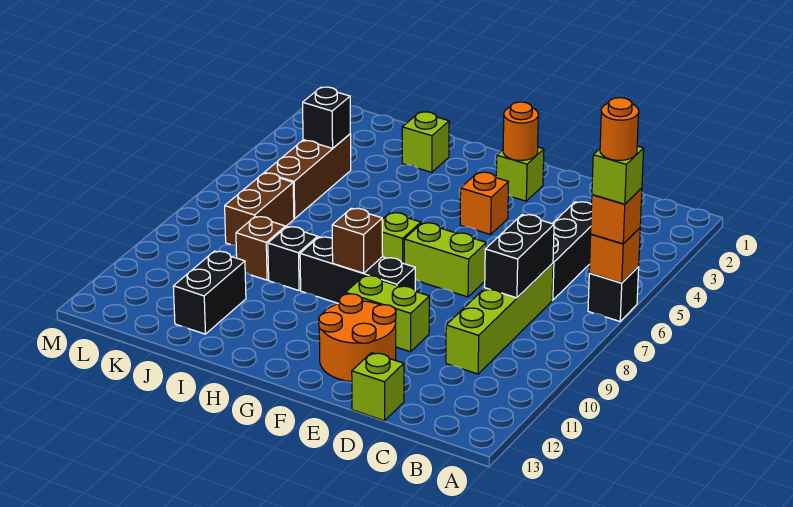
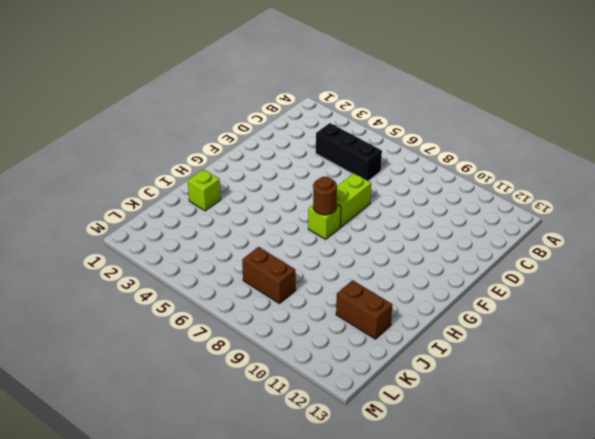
brown round brick G7 level 2 -> none
brown brick J11:J12 level 1 -> black brick J11:J12 level 1
none -> black brick A6 level 1
none -> lime brick C7:C10 level 1
none -> lime brick D13 level 1

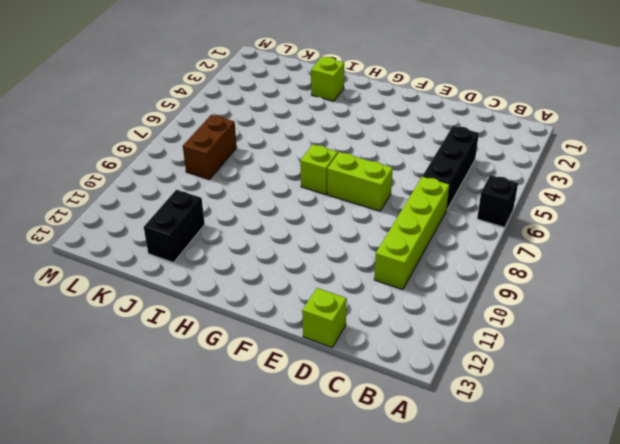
none -> lime brick E10:F10 level 1
none -> orange round brick E11:F12 level 1
none -> lime brick F2 level 1

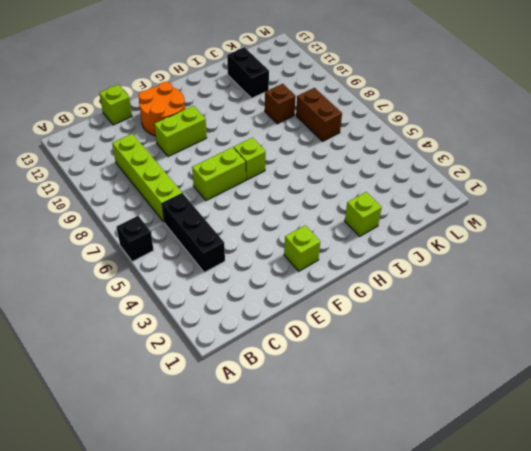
none -> orange brick F4 level 1
none -> black brick F9:H9 level 1
none -> black brick I9 level 1

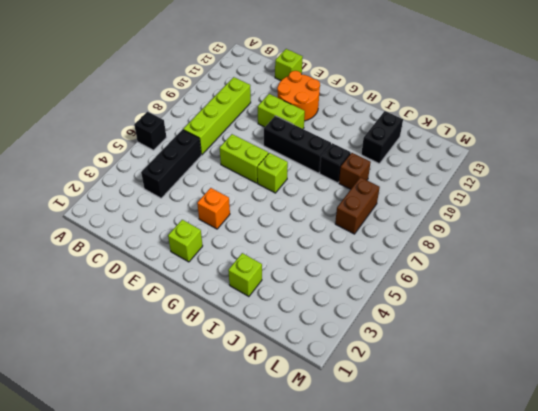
none -> brown brick K4:K6 level 1
none -> orange brick A6 level 2
none -> black brick C7:C8 level 2

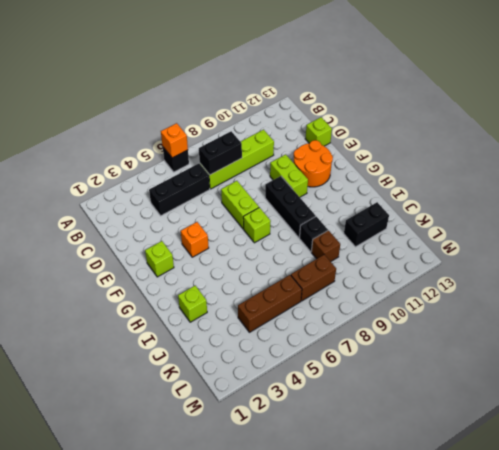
none -> orange round brick F2 level 2
none -> brown brick G9 level 2
none -> black brick K4 level 2

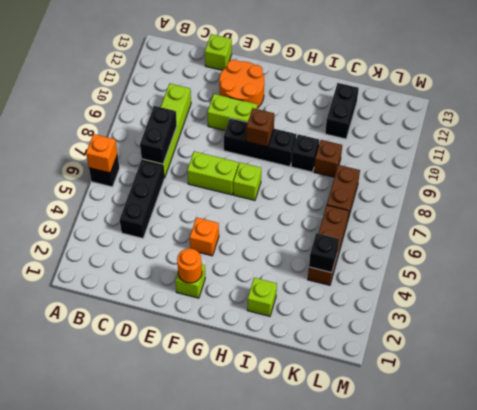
none -> orange brick A6 level 3
none -> lime brick A6 level 4
none -> orange round brick A6 level 5

